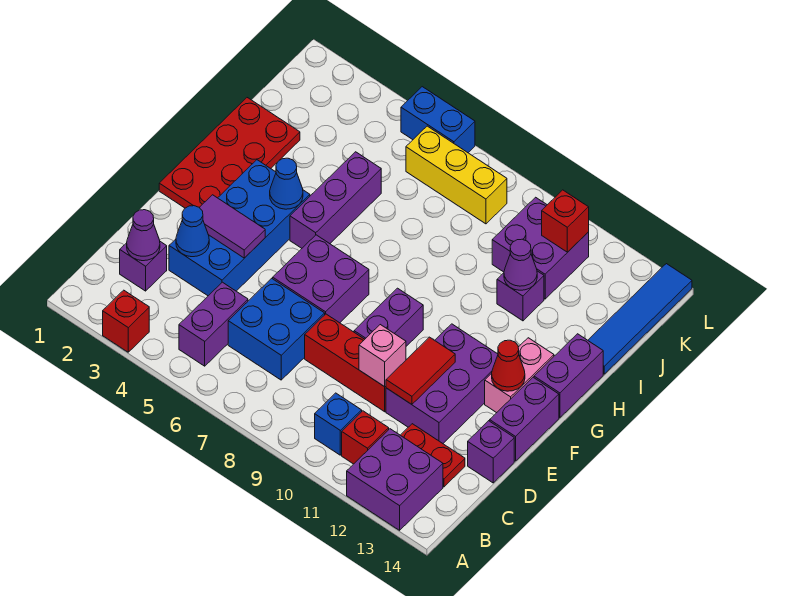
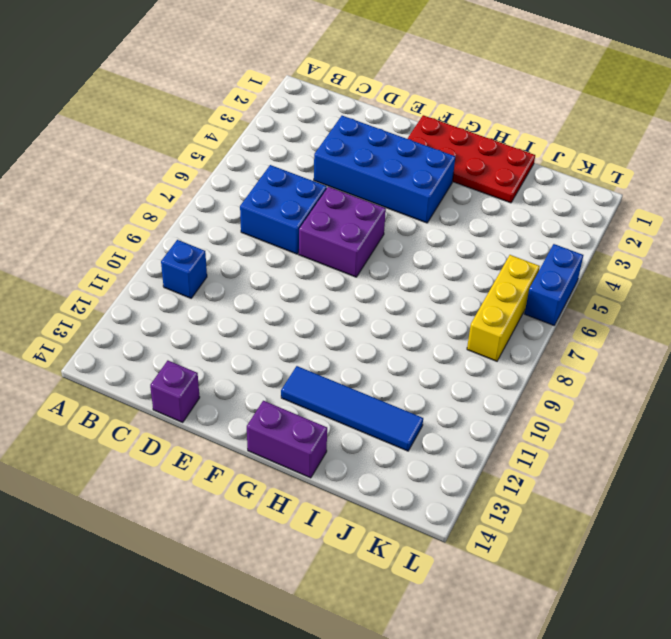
blue tile G12:J12 level 1 -> blue tile I14:L14 level 1
none -> red brick A3 level 1
none -> purple brick A12:B13 level 1
none -> purple brick B5:C5 level 1
none -> red brick B11 level 1

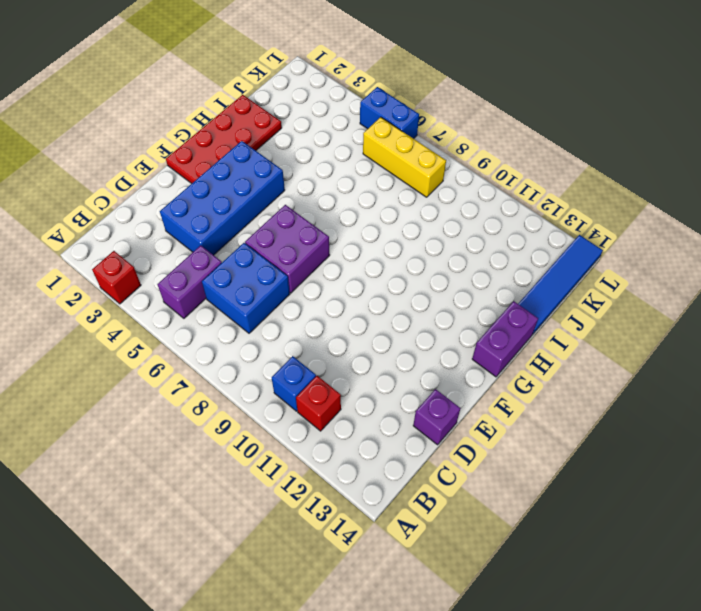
none -> purple brick A12:B13 level 1
none -> purple brick C2 level 1
none -> red plate C12:C13 level 1
none -> red brick D8:D10 level 1

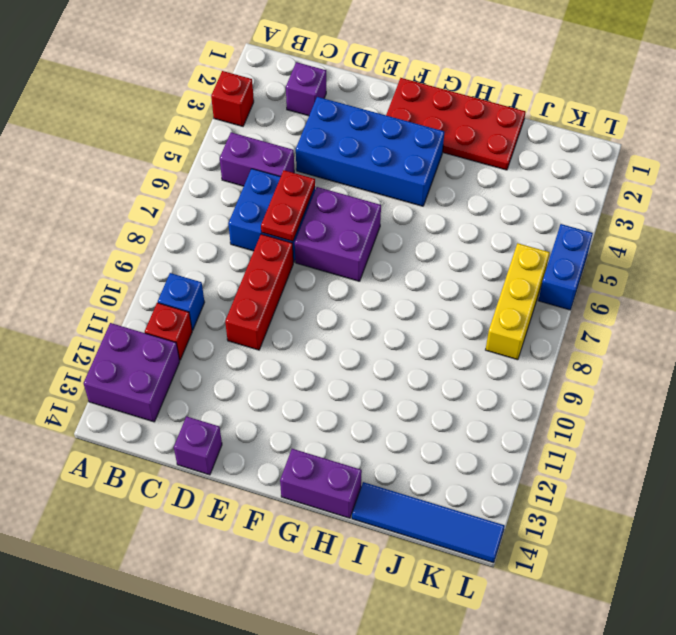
red plate D6:D7 level 2 -> red plate C12:C13 level 1
none -> purple brick D11:F12 level 1
none -> purple brick E9:F9 level 1
none -> purple brick E14:F14 level 1
none -> pink brick F13:G13 level 1

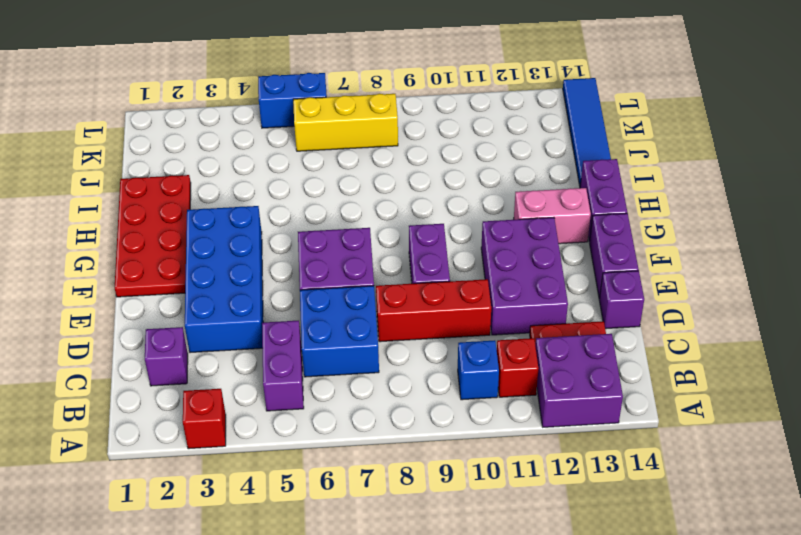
pink brick G12:G13 level 1 -> pink brick F13:G13 level 1
none -> purple brick G5:I5 level 1
none -> purple brick I11 level 1
none -> purple brick J10:K11 level 1
none -> purple cone C2 level 2

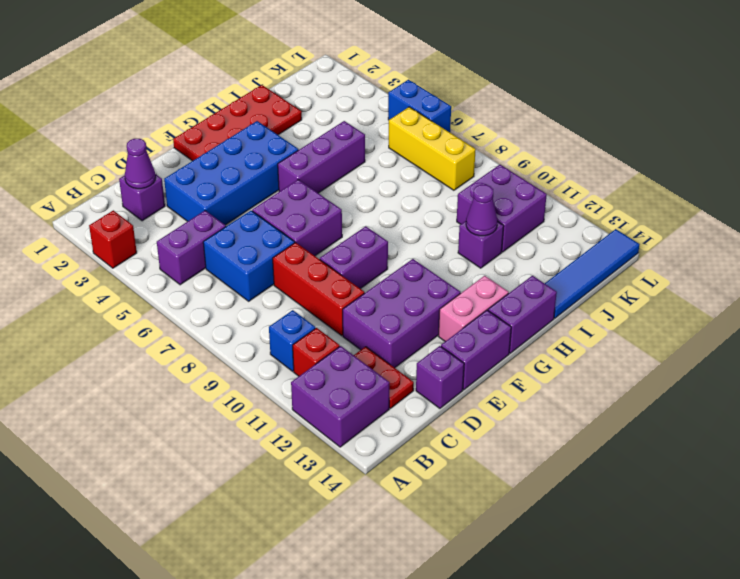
none -> blue cone D3 level 2
none -> pink brick D10 level 2
none -> red tile D11:E11 level 2
none -> purple tile E3:E4 level 2

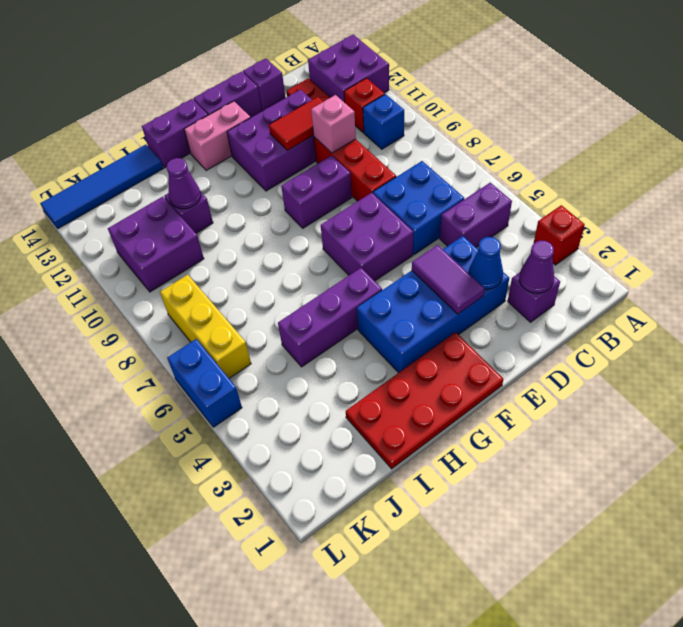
none -> red cone F13 level 2
none -> blue cone G4 level 2
none -> red brick K11 level 2

